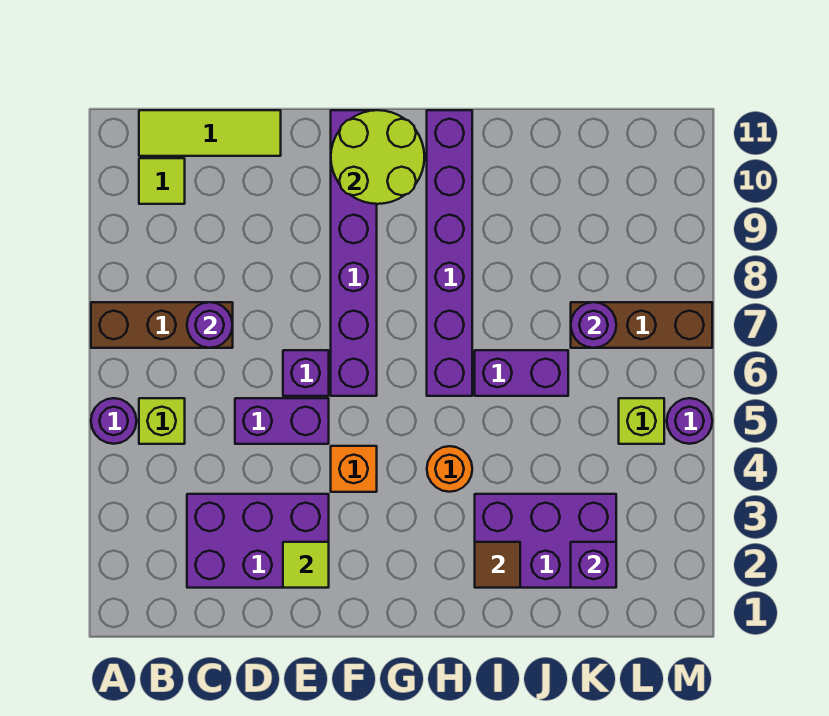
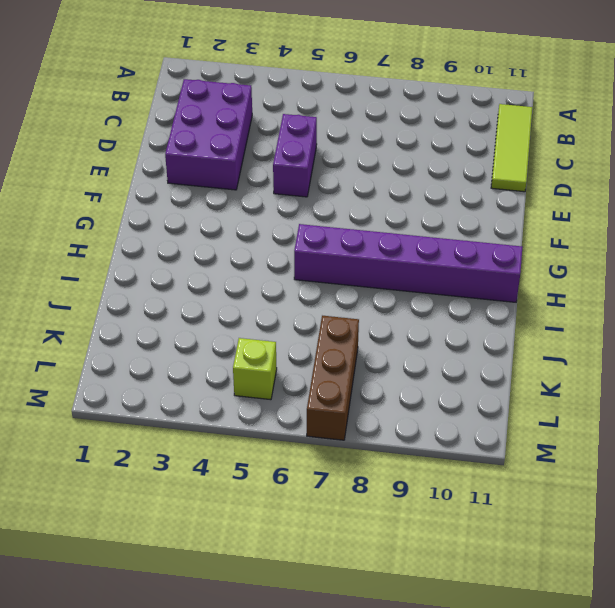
none -> purple round brick A5 level 1
none -> brown brick A7:C7 level 1
none -> lime brick B5 level 1

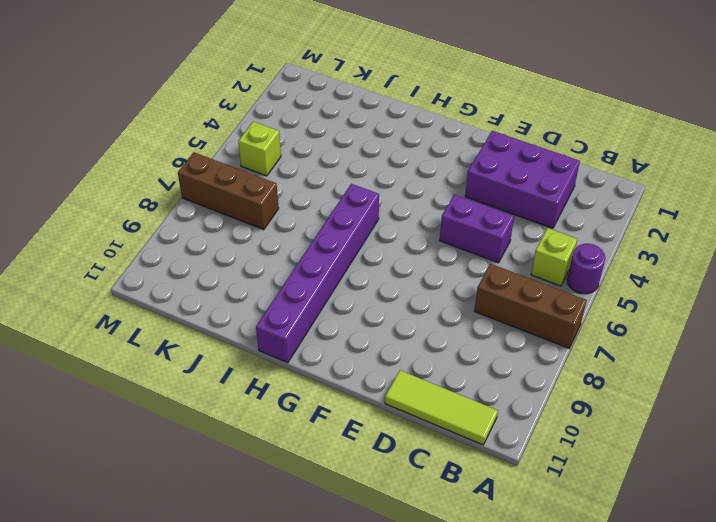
none -> lime tile B10 level 1
none -> purple brick E6 level 1
none -> orange brick F4 level 1

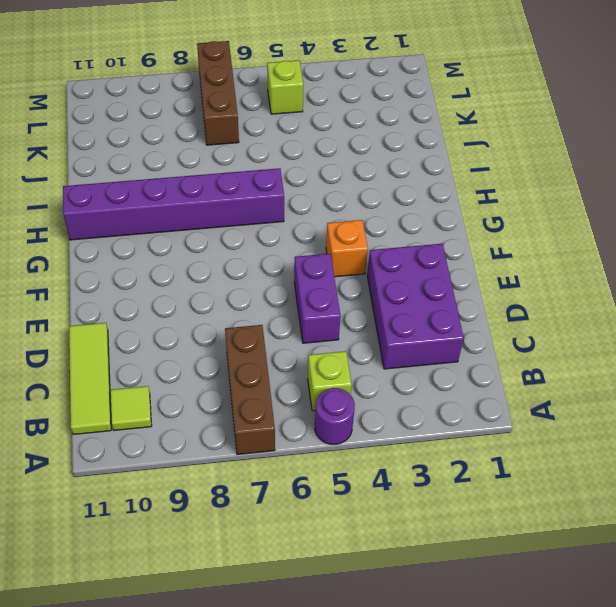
none -> purple brick E6 level 1
none -> purple brick F6:F11 level 1
none -> orange round brick H4 level 1

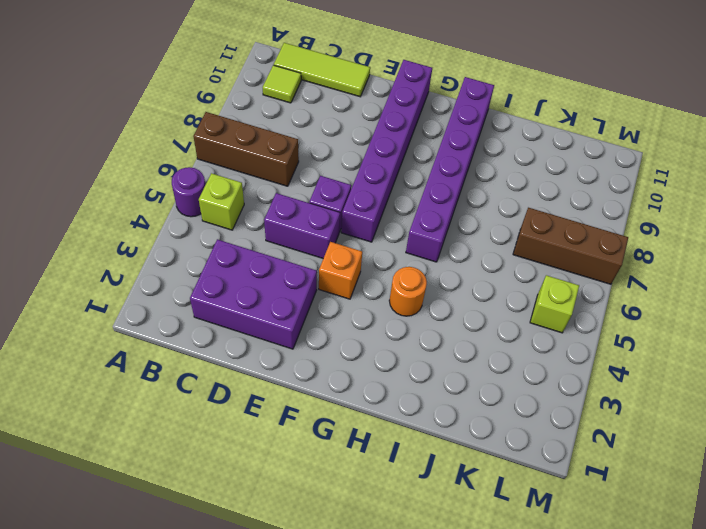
none -> purple brick I2:K3 level 1
none -> purple brick I6:J6 level 1
none -> purple round brick M5 level 1

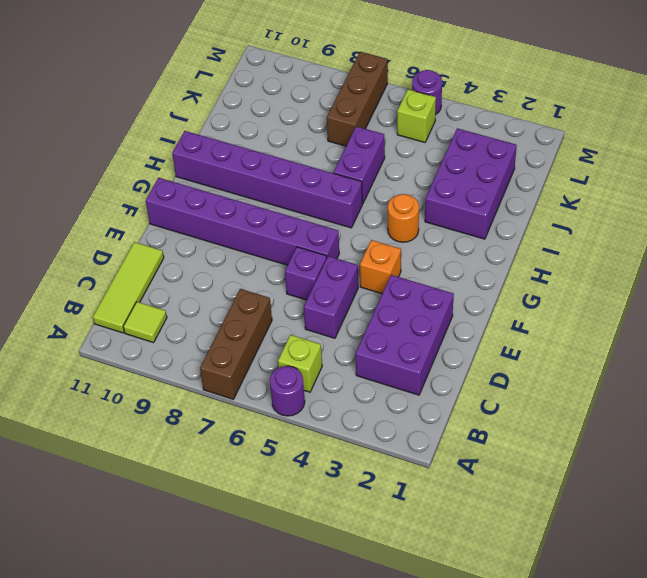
none -> purple round brick C7 level 2
none -> lime tile E2 level 2
none -> lime round brick F10:G11 level 2

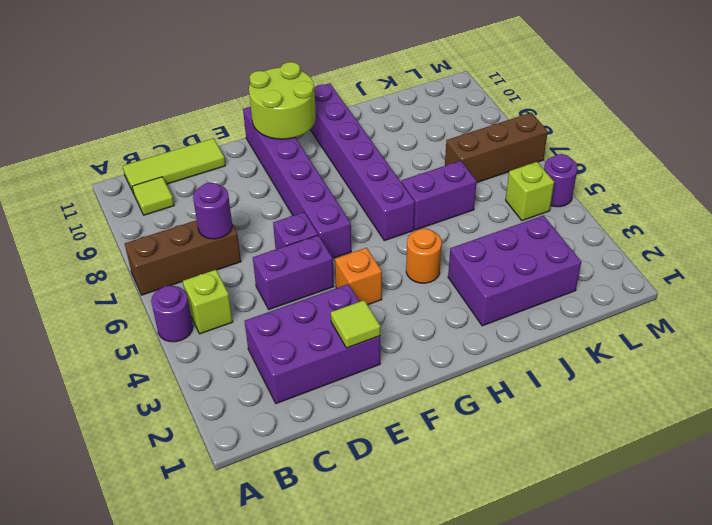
none -> brown tile I2 level 2
none -> purple brick K2 level 2
none -> purple round brick K7 level 2

